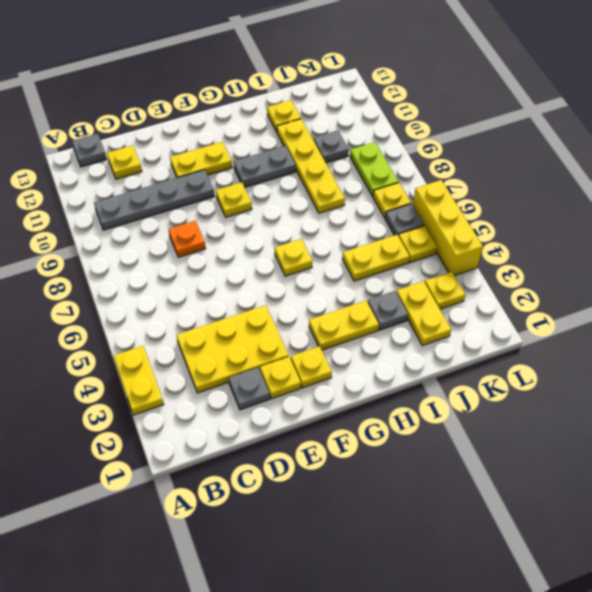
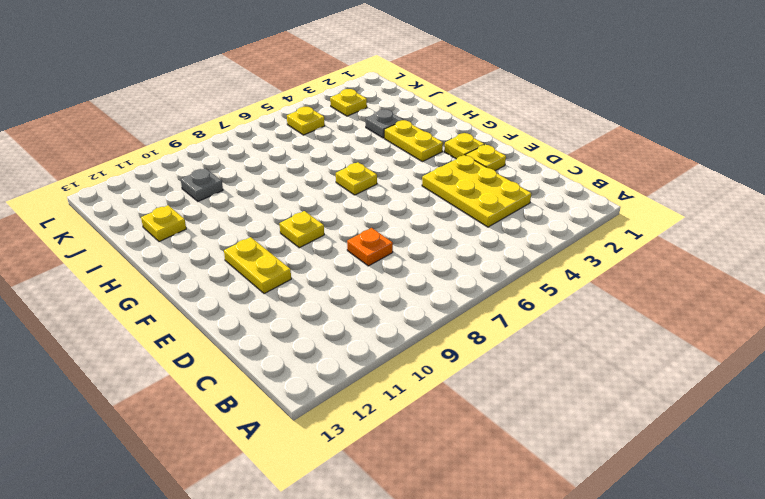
none -> yellow plate A3:A4 level 1
none -> grey plate B10:E10 level 1
none -> grey plate B13 level 1

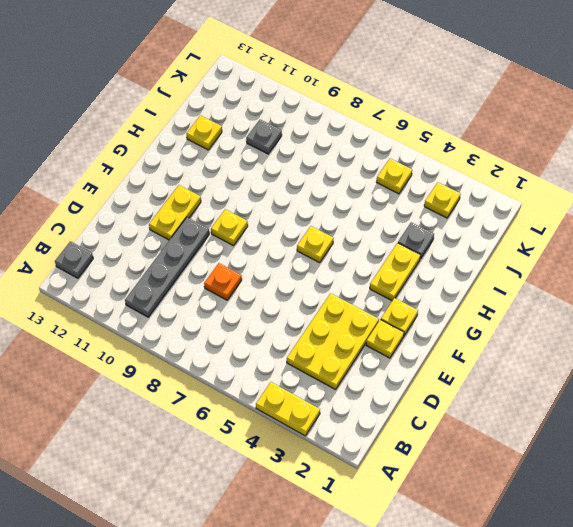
none -> yellow plate C12 level 1
none -> grey plate D2 level 1
none -> grey plate G10:H10 level 1

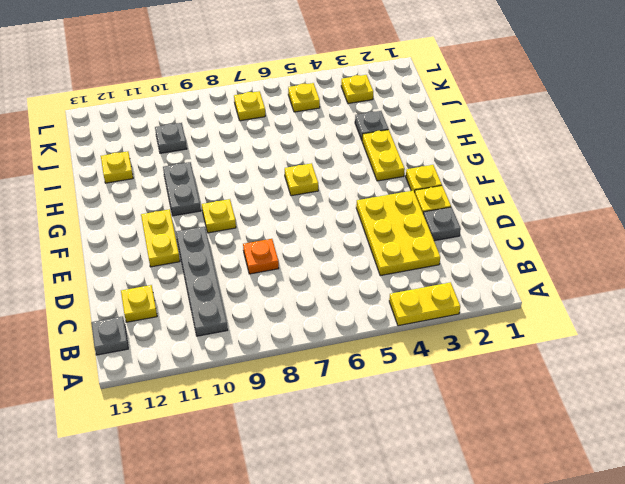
none -> yellow plate I5:J5 level 1
none -> yellow plate I8:I11 level 1
none -> yellow plate J2:J3 level 1

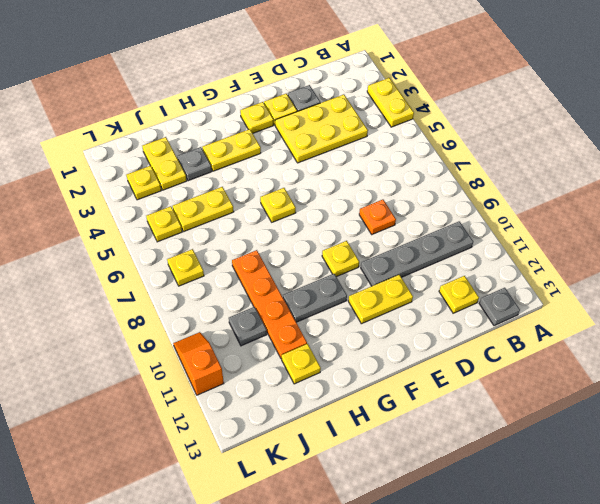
orange plate I8:I11 level 1 -> yellow plate I8:I11 level 1
orange slope L10:L11 level 1 top 11 -> none
none -> grey plate K6 level 1
none -> lime plate K8:K9 level 1
none -> yellow brick L4:L6 level 1

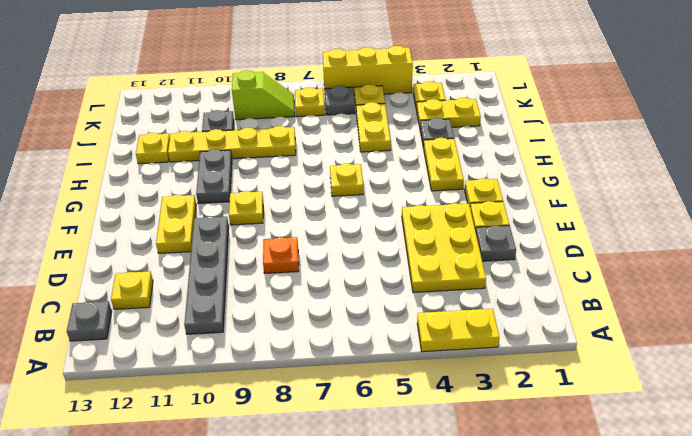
lime slope K8:K9 level 1 top 9 -> lime plate K8:K9 level 1

